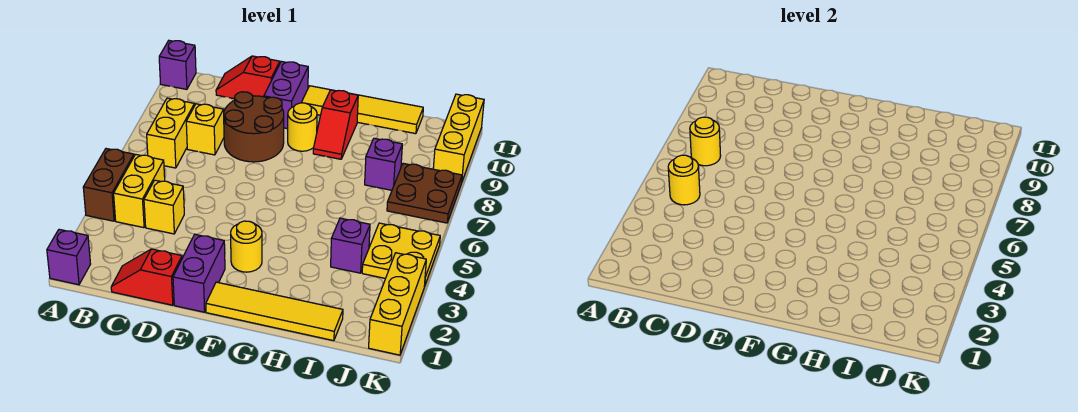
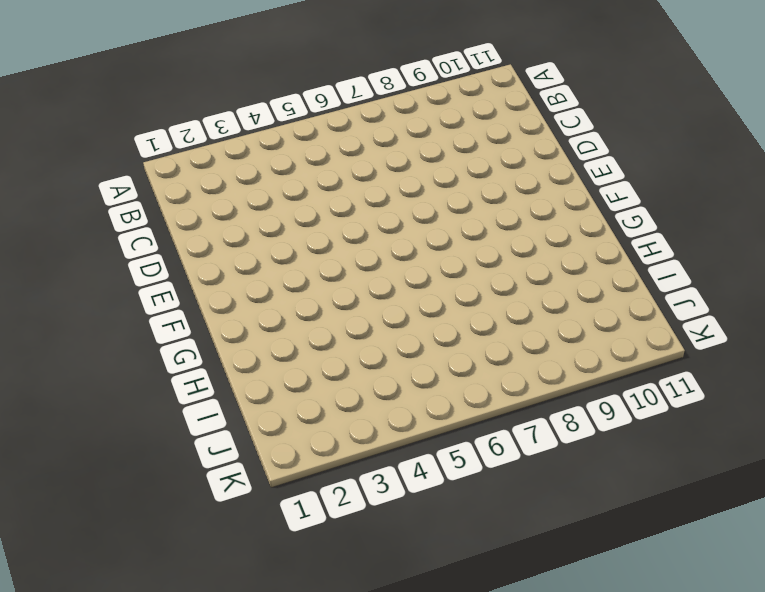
none -> purple brick A1 level 1
none -> brown brick A4:A5 level 1
none -> purple brick A11 level 1

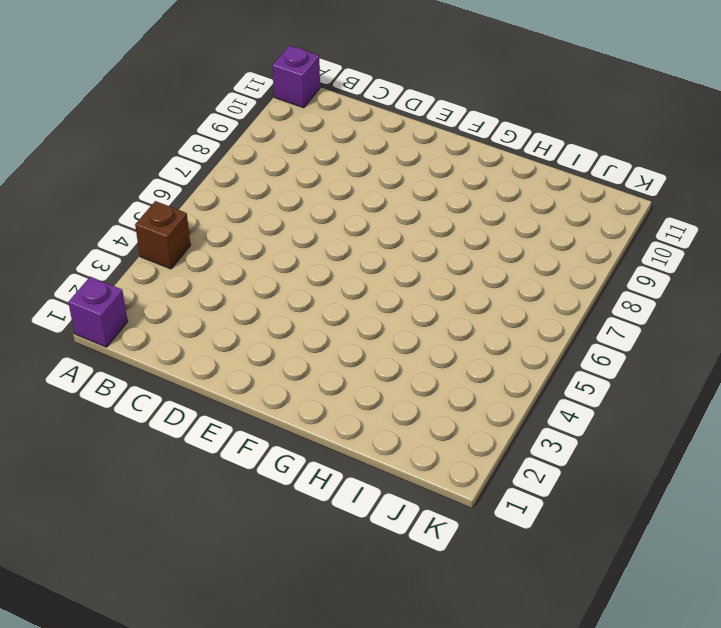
brown brick A4 level 1 -> brown brick A4:A5 level 1
none -> yellow brick B4:B5 level 1
none -> yellow brick B7:B8 level 1
none -> red slope C1:D1 level 1 top D

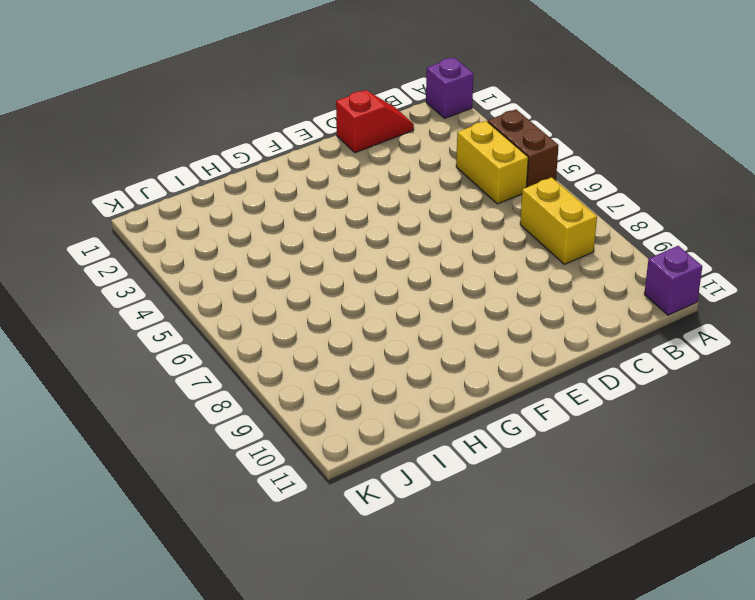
none -> yellow brick C4 level 1
none -> yellow brick C8 level 1
none -> red slope C11:D11 level 1 top D

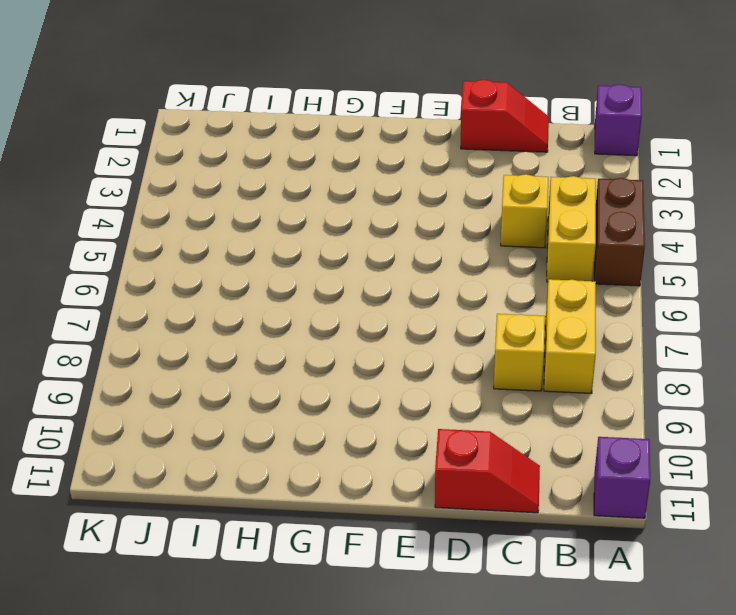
none -> brown round brick D8:E9 level 1
none -> purple brick E1:E2 level 1
none -> purple brick E10:E11 level 1

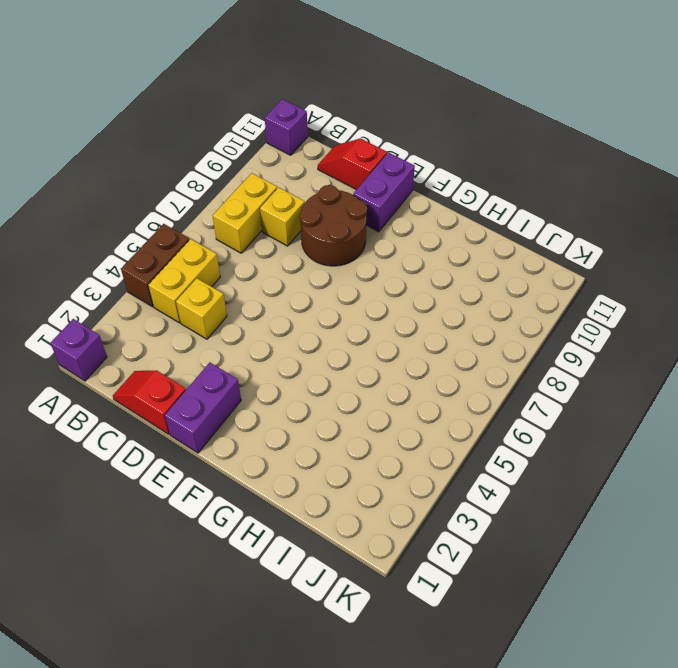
none -> yellow tile F1:I1 level 1
none -> yellow round brick F3 level 1
none -> yellow round brick F9 level 1

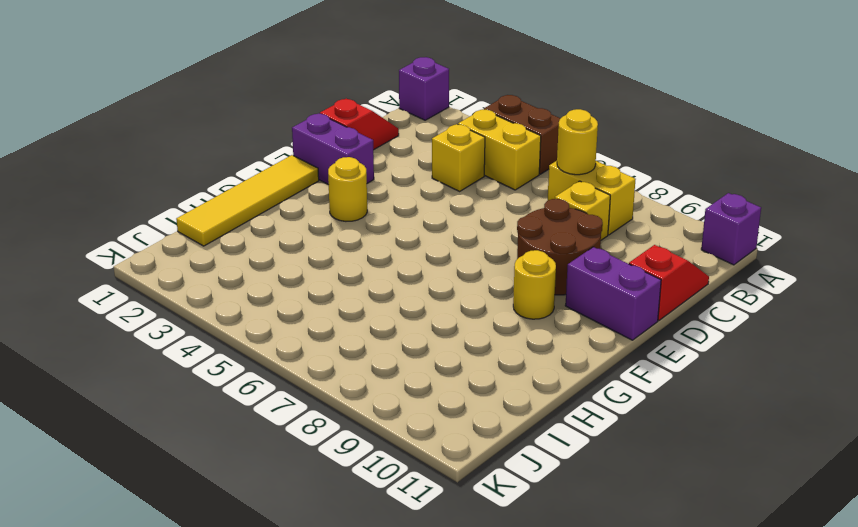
none -> yellow tile F11:I11 level 1
none -> red slope G9:G10 level 1 top 10
none -> purple brick I4 level 1

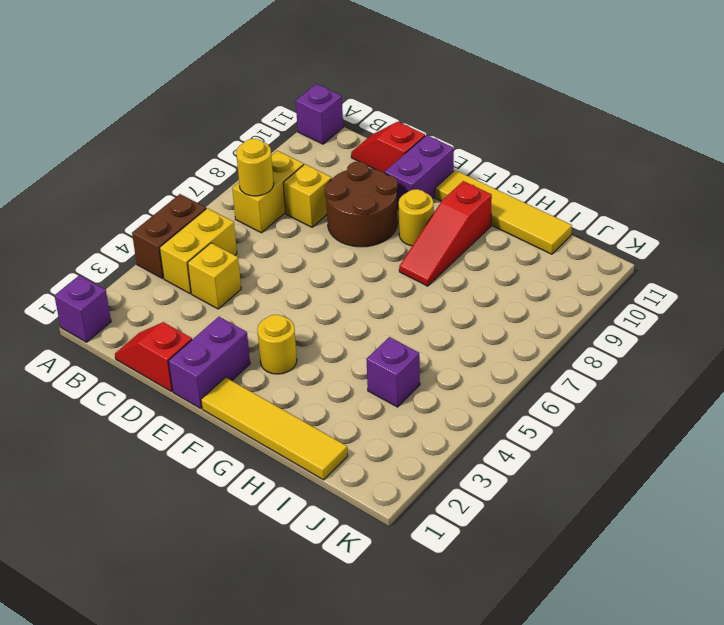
red slope G8:G10 level 1 top 10 -> red slope G9:G10 level 1 top 10
none -> purple brick I8 level 1
none -> yellow plate J4:K5 level 1
none -> brown plate J7:K8 level 1

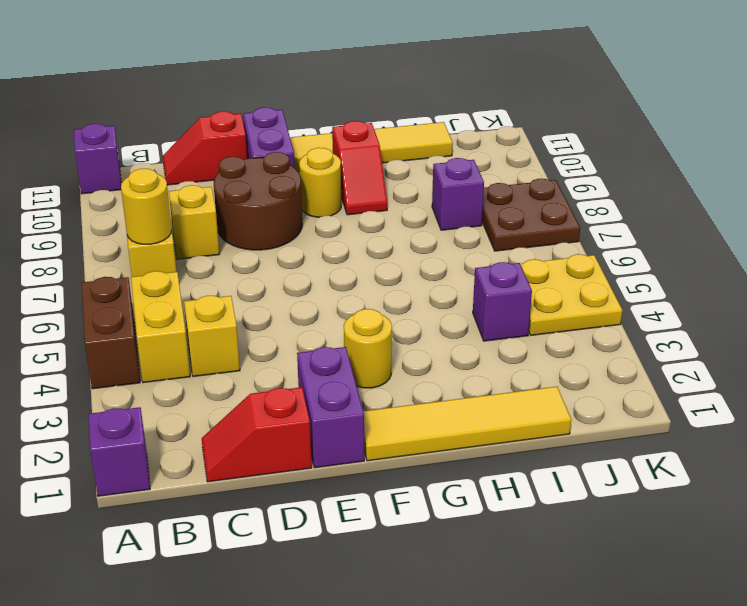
none -> yellow brick K1:K3 level 1
none -> yellow brick K9:K11 level 1
none -> yellow round brick B5 level 2

